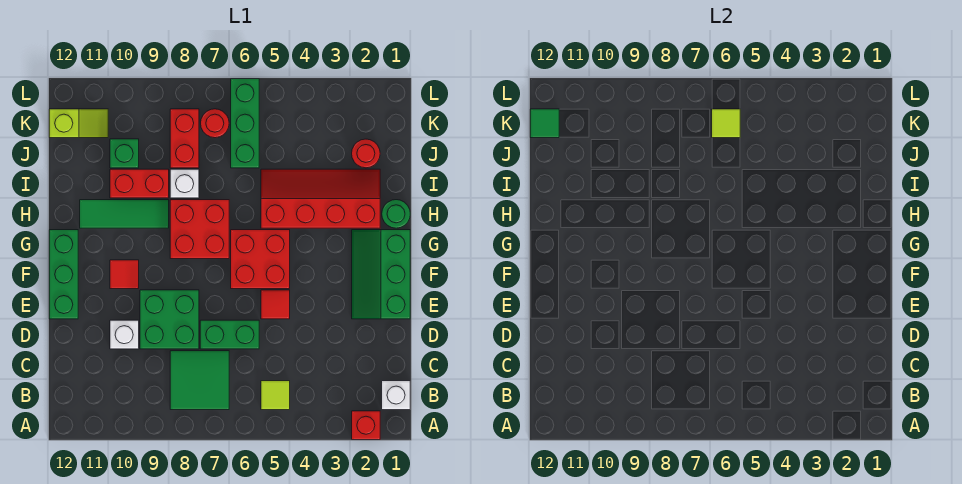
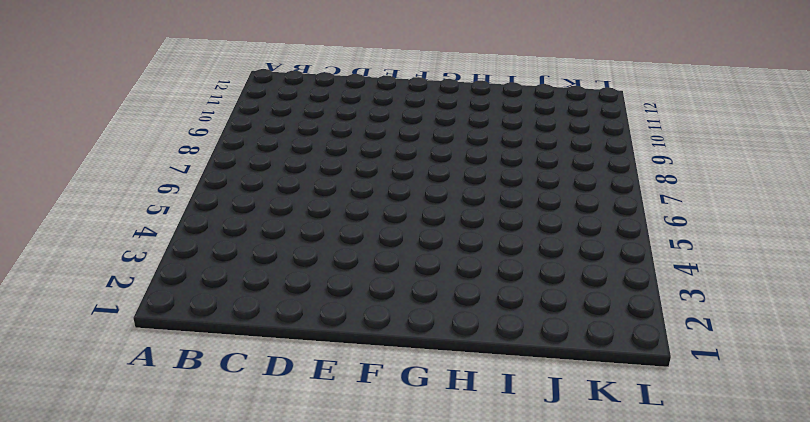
none -> red brick A2 level 1
none -> white brick B1 level 1
none -> lime tile B5 level 1

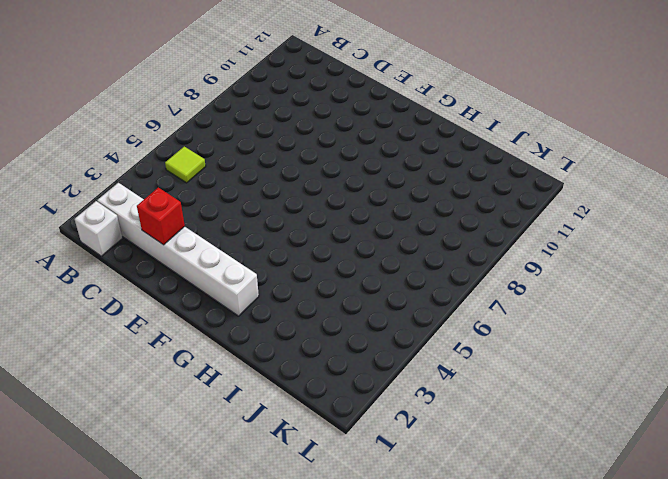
white brick B2:G2 level 1 -> green slope E1:G2 level 1 top 1
red brick D2 level 2 -> red brick A2 level 1
none -> green tile B7:C8 level 1
none -> green brick D6:D7 level 1
none -> green brick D8:E9 level 1

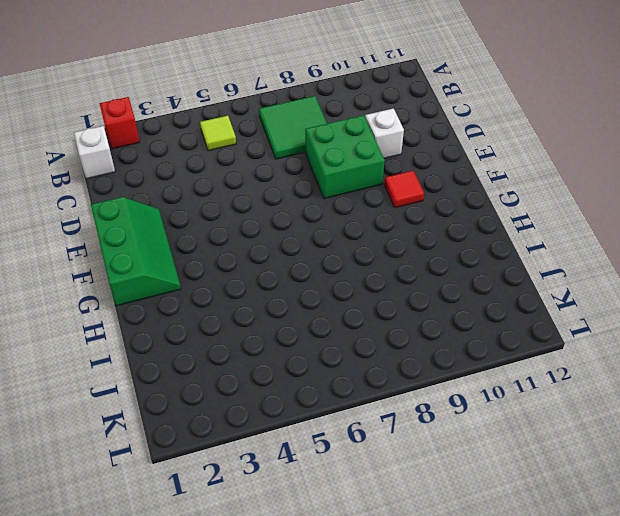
none -> green brick D6:D7 level 1
none -> red tile E5 level 1
none -> green brick E12:G12 level 1

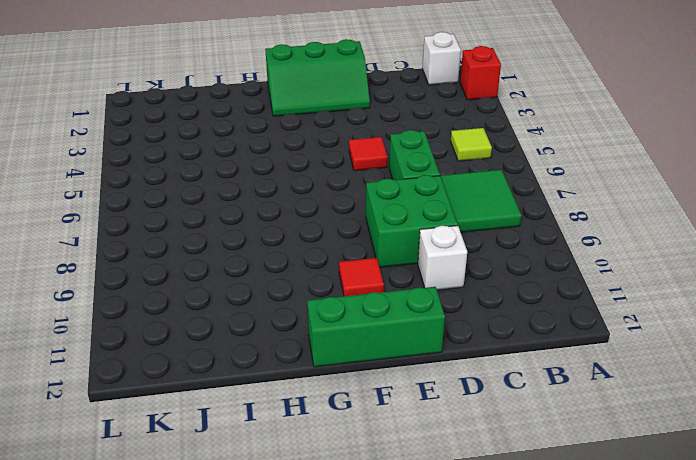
none -> red brick F5:G6 level 1
none -> red brick G7:H8 level 1
none -> green round brick H1 level 1

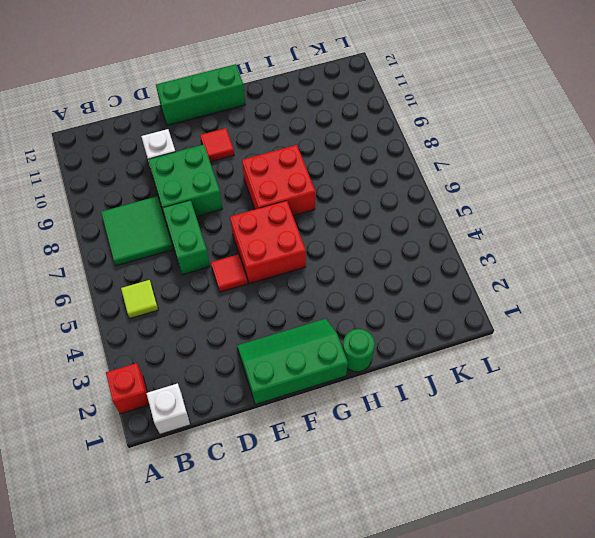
none -> red slope H2:I5 level 1 top H
none -> green tile H9:H11 level 1
none -> white brick I8 level 1

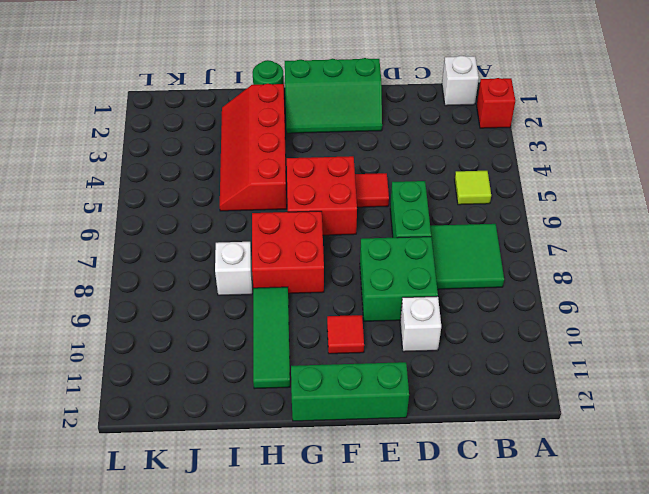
none -> red brick I9:I10 level 1
none -> red round brick J2 level 1
none -> green brick J6:L6 level 1

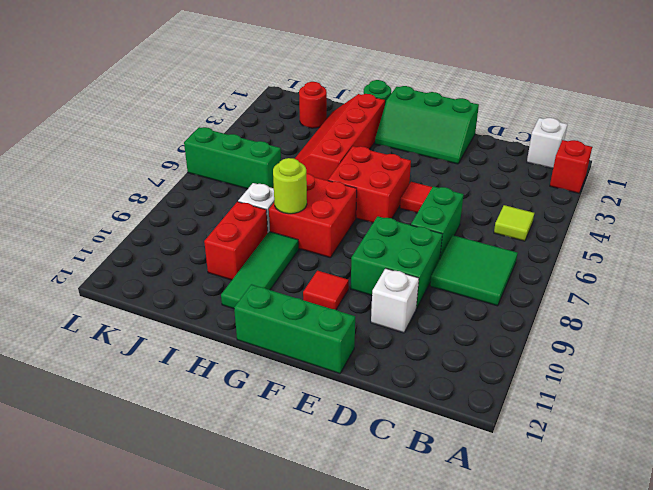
lime round brick H8 level 2 -> none
none -> red brick J8:K8 level 1
none -> green brick J10 level 1
none -> red round brick K7 level 1

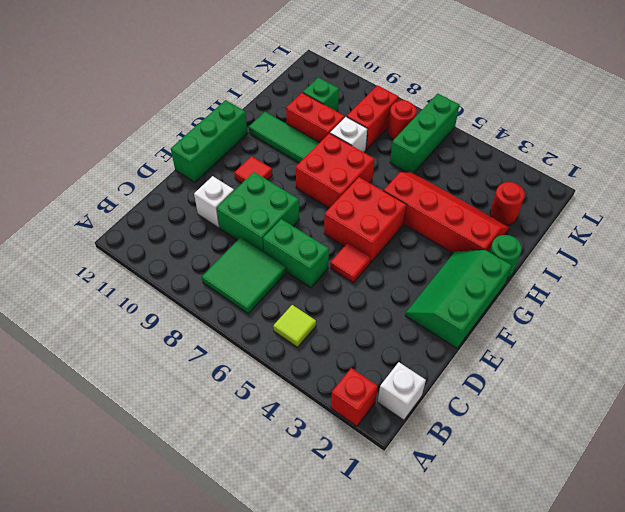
none -> lime slope K11:K12 level 1 top 12
none -> lime tile K6 level 2
none -> green tile K12 level 2

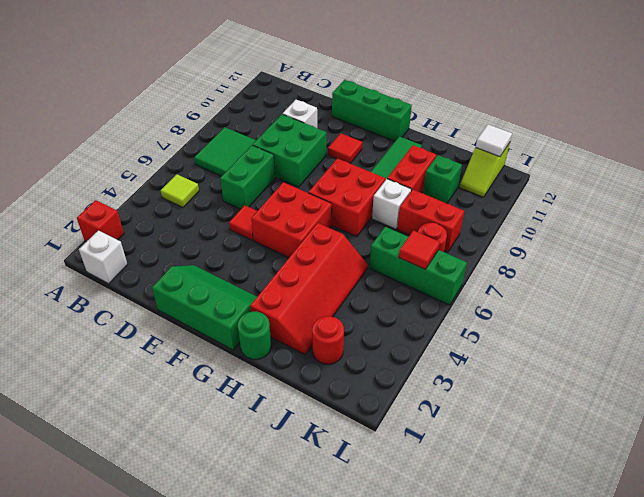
red tile K6 level 2 -> lime tile K6 level 2
white tile K12 level 2 -> green tile K12 level 2

